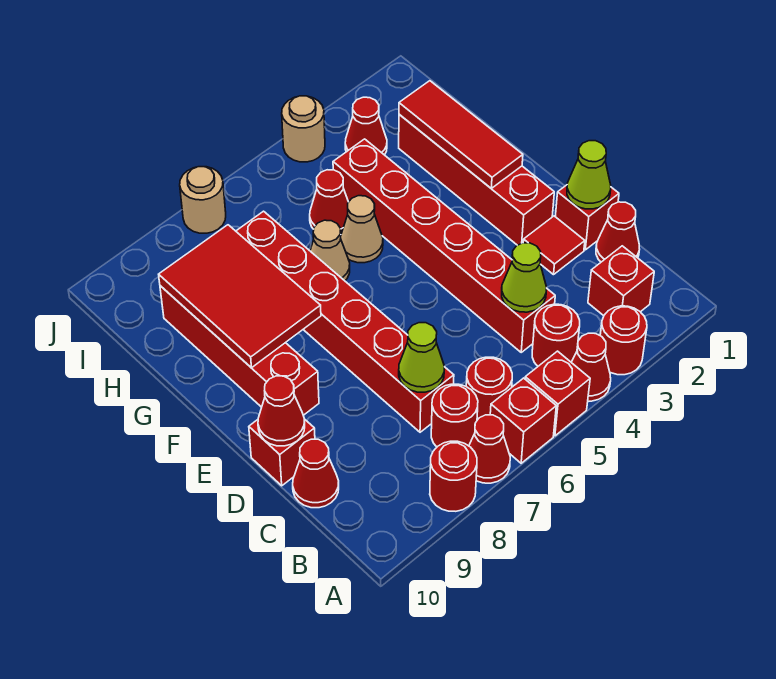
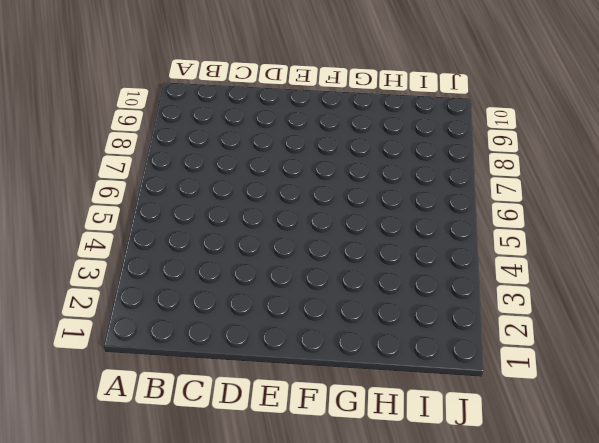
none -> red round brick A3 level 1
none -> red cone A4 level 1
none -> red brick A5 level 1
none -> red brick A6 level 1

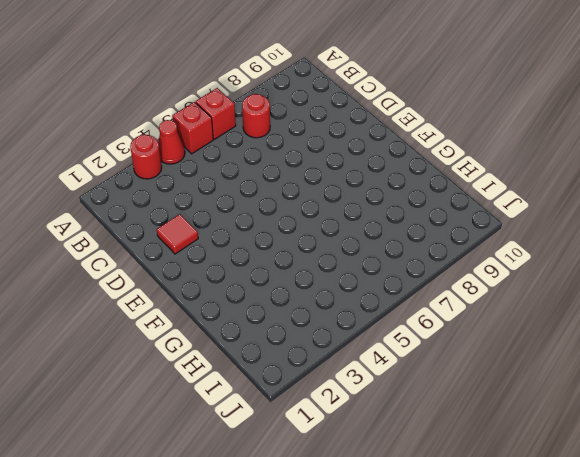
none -> red cone A7 level 1
none -> red round brick A8 level 1
none -> red brick B2 level 1
none -> red round brick B4 level 1

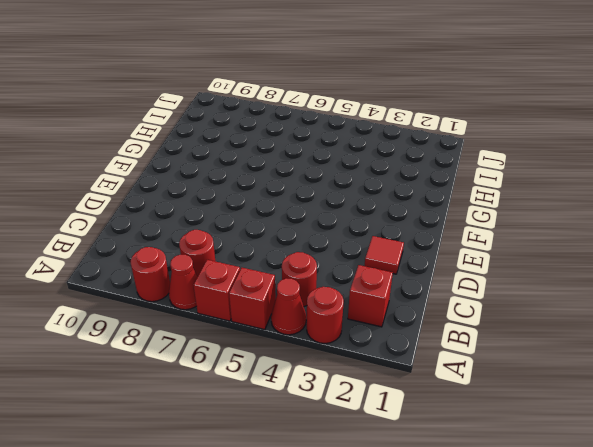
none -> red round brick B6 level 1
none -> red cone C1 level 1
none -> red brick C4:H4 level 1
none -> red brick C7:H7 level 1

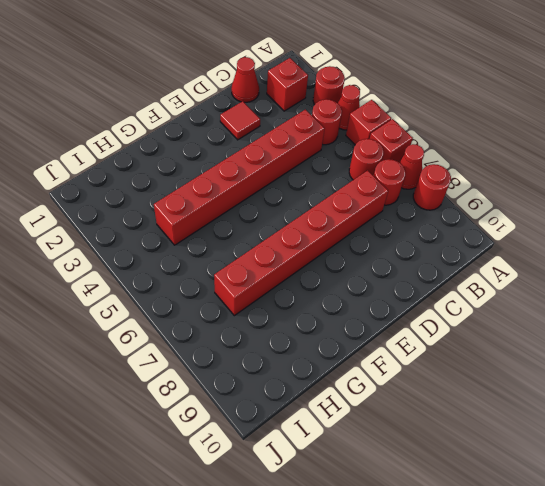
none -> red cone C10 level 1
none -> red brick D1 level 1
none -> red brick D10 level 1
none -> red brick E2:H2 level 1

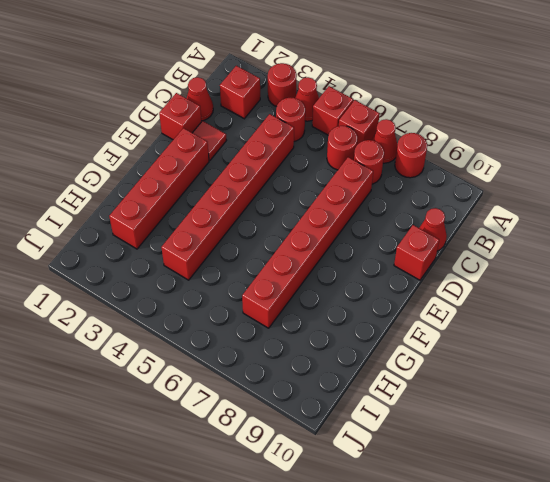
none -> red brick E9:H9 level 1
none -> tan cone G5 level 1
none -> tan cone G6 level 1
none -> red cone H5 level 1

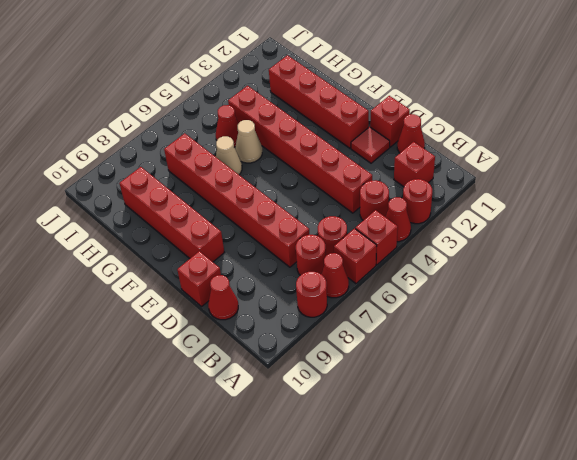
none -> red cone I3 level 1
none -> tan round brick J4 level 1
none -> tan round brick J7 level 1
none -> lime cone C4 level 2

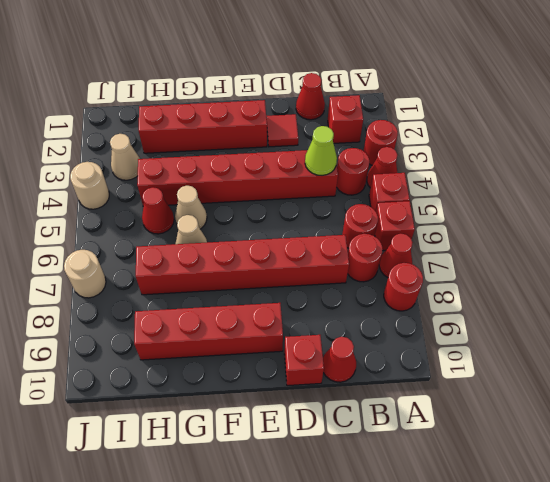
tan cone I3 level 1 -> red cone I3 level 1
none -> red brick D1 level 1
none -> lime cone C7 level 2
none -> lime cone D1 level 2
none -> red cone D10 level 2

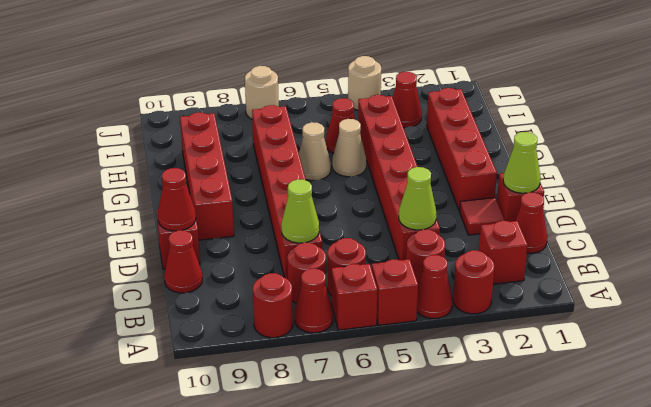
none -> red tile F2:H2 level 2
none -> red tile F8:H9 level 2

